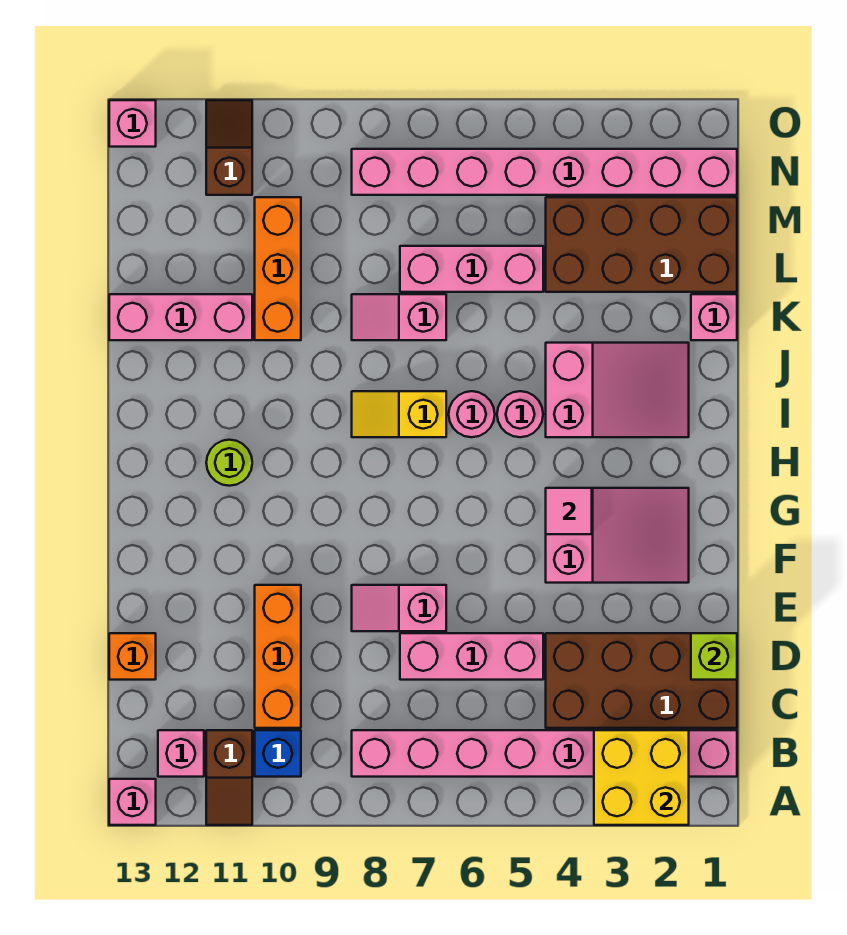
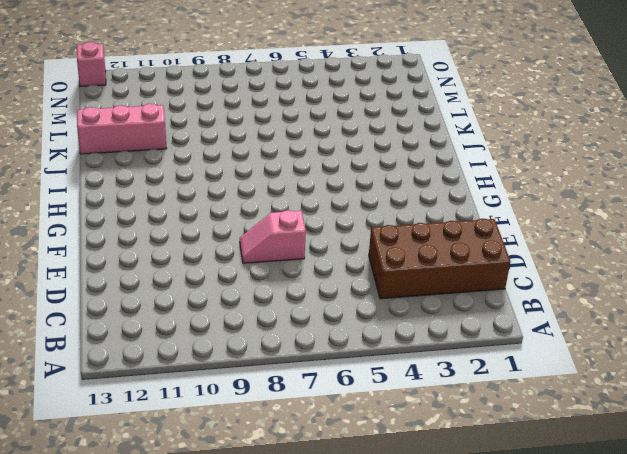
none -> brown slope A11:B11 level 1 top B
none -> pink brick A13 level 1
none -> pink brick B1:B8 level 1

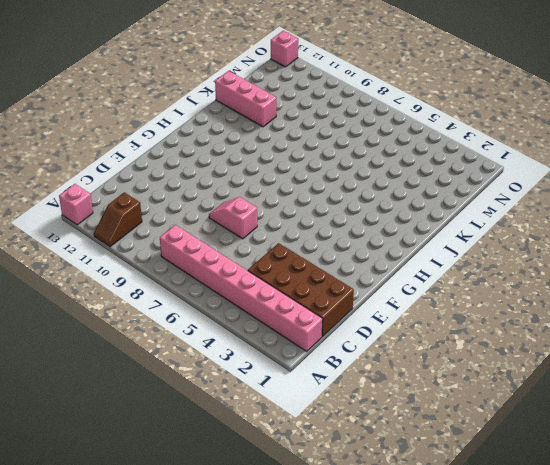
none -> blue brick B10 level 1
none -> pink brick B12 level 1
none -> orange brick C10:E10 level 1

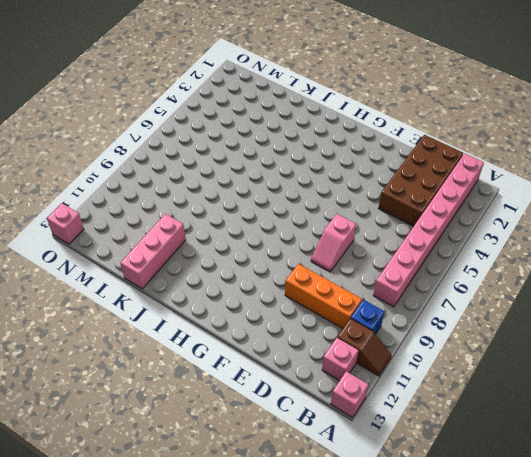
none -> pink brick D5:D7 level 1
none -> orange brick D13 level 1
none -> pink slope F2:G4 level 1 top 4

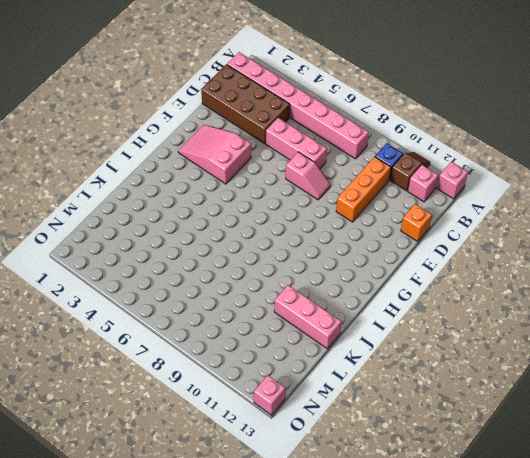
none -> lime round brick H11 level 1
none -> pink slope I2:J4 level 1 top 4
none -> pink round brick I5 level 1

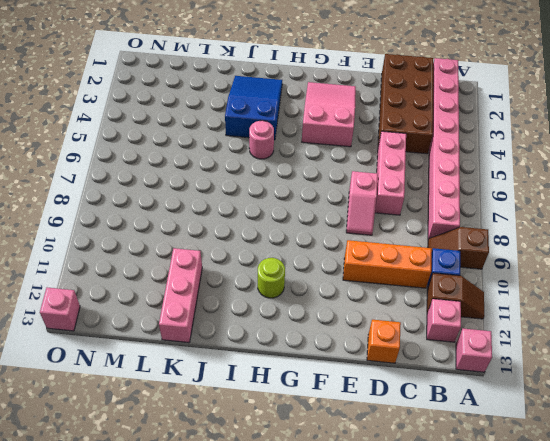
brown slope A9:B9 level 1 top A -> brown slope N11:O11 level 1 top N
blue slope I2:J4 level 1 top 4 -> pink slope I2:J4 level 1 top 4
none -> pink round brick I6 level 1
none -> yellow slope I7:I8 level 1 top 7
none -> pink brick K1 level 1

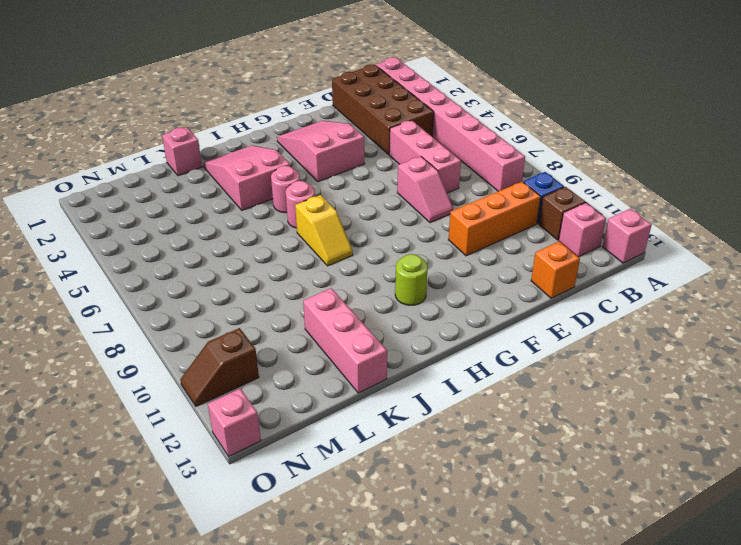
none -> pink slope K7:K8 level 1 top 7
none -> orange brick K10:M10 level 1
none -> brown brick L1:M4 level 1

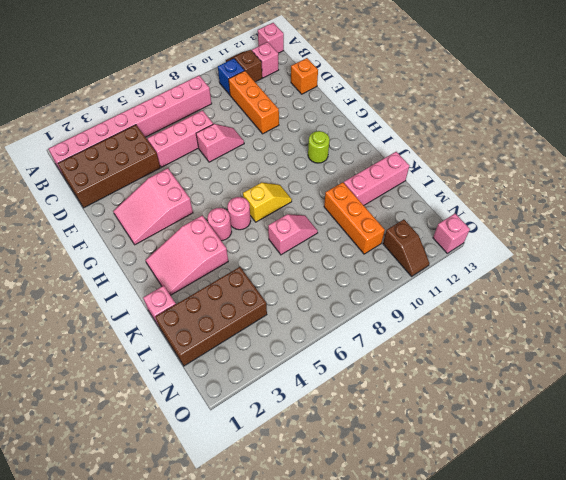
none -> pink brick L5:L7 level 1
none -> pink brick N1:N8 level 1
none -> yellow brick A2:B3 level 2

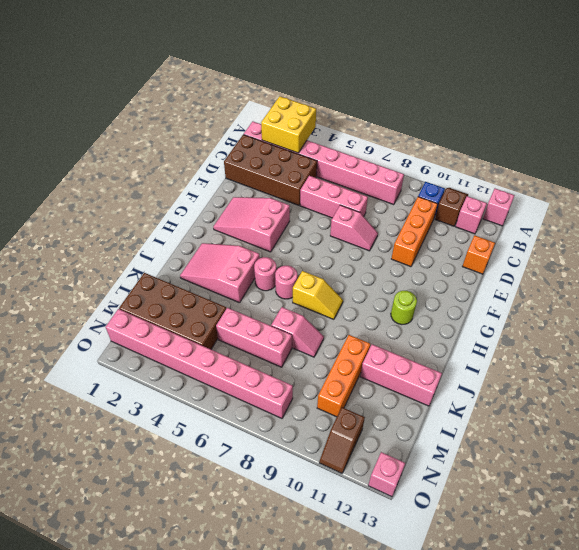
none -> pink brick K1 level 1
none -> lime brick D1 level 2
none -> pink tile G4 level 2

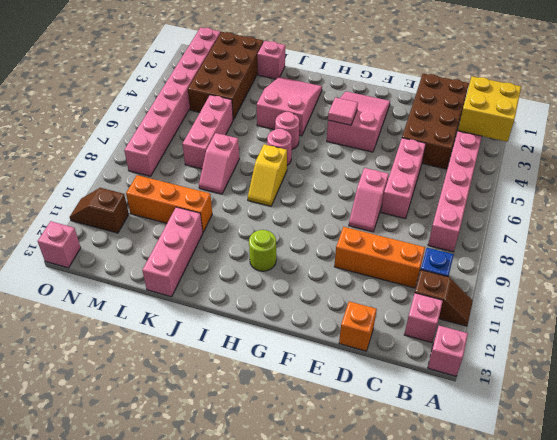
none -> lime brick D1 level 2

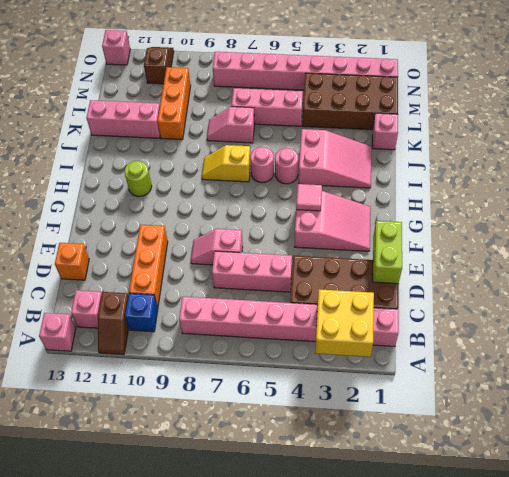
lime brick D1:E1 level 2 -> lime brick D1 level 2

